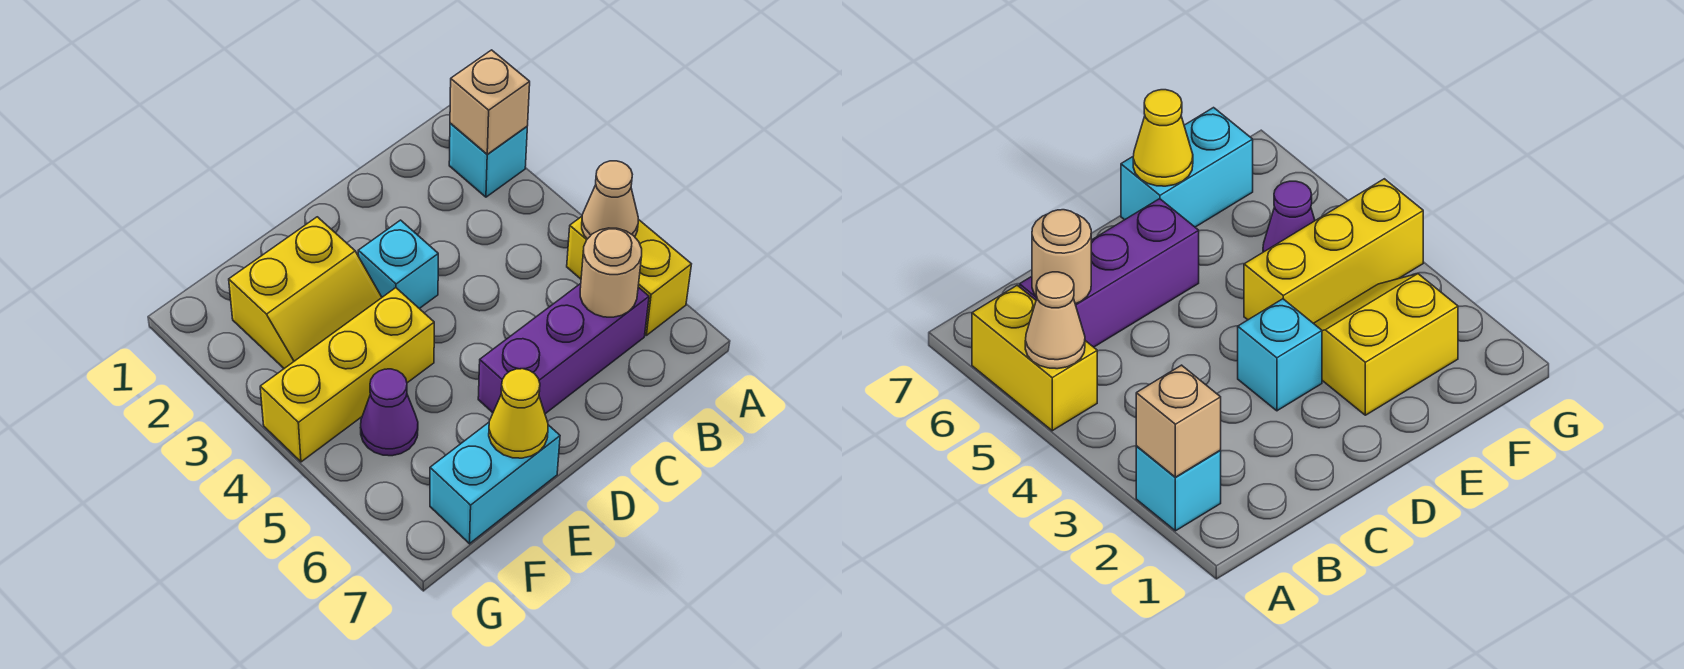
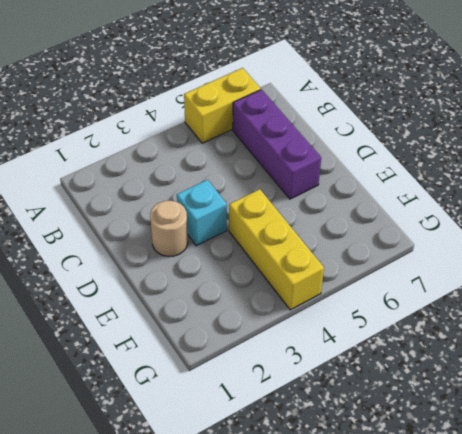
tan round brick D2 level 1 -> tan round brick B6 level 2
none -> cyan brick A2 level 1
none -> yellow slope E2:F3 level 1 top 2
none -> cyan brick E7:F7 level 1

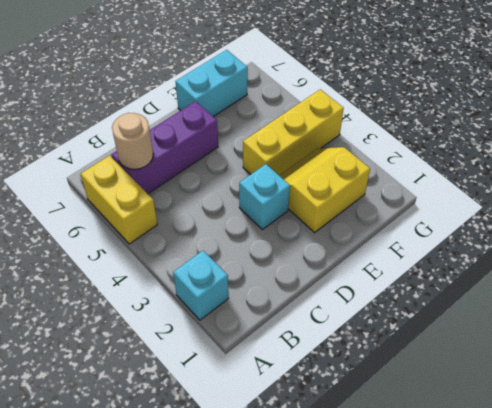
none -> purple cone F5 level 1
none -> tan brick A2 level 2
none -> tan cone A5 level 2

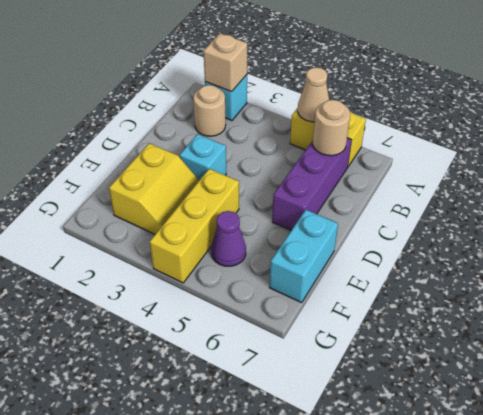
tan round brick B2 level 1 -> none
none -> yellow cone E7 level 2

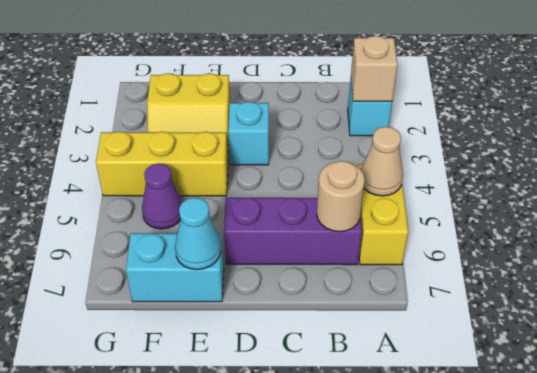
cyan cone E7 level 2 -> yellow cone E7 level 2

